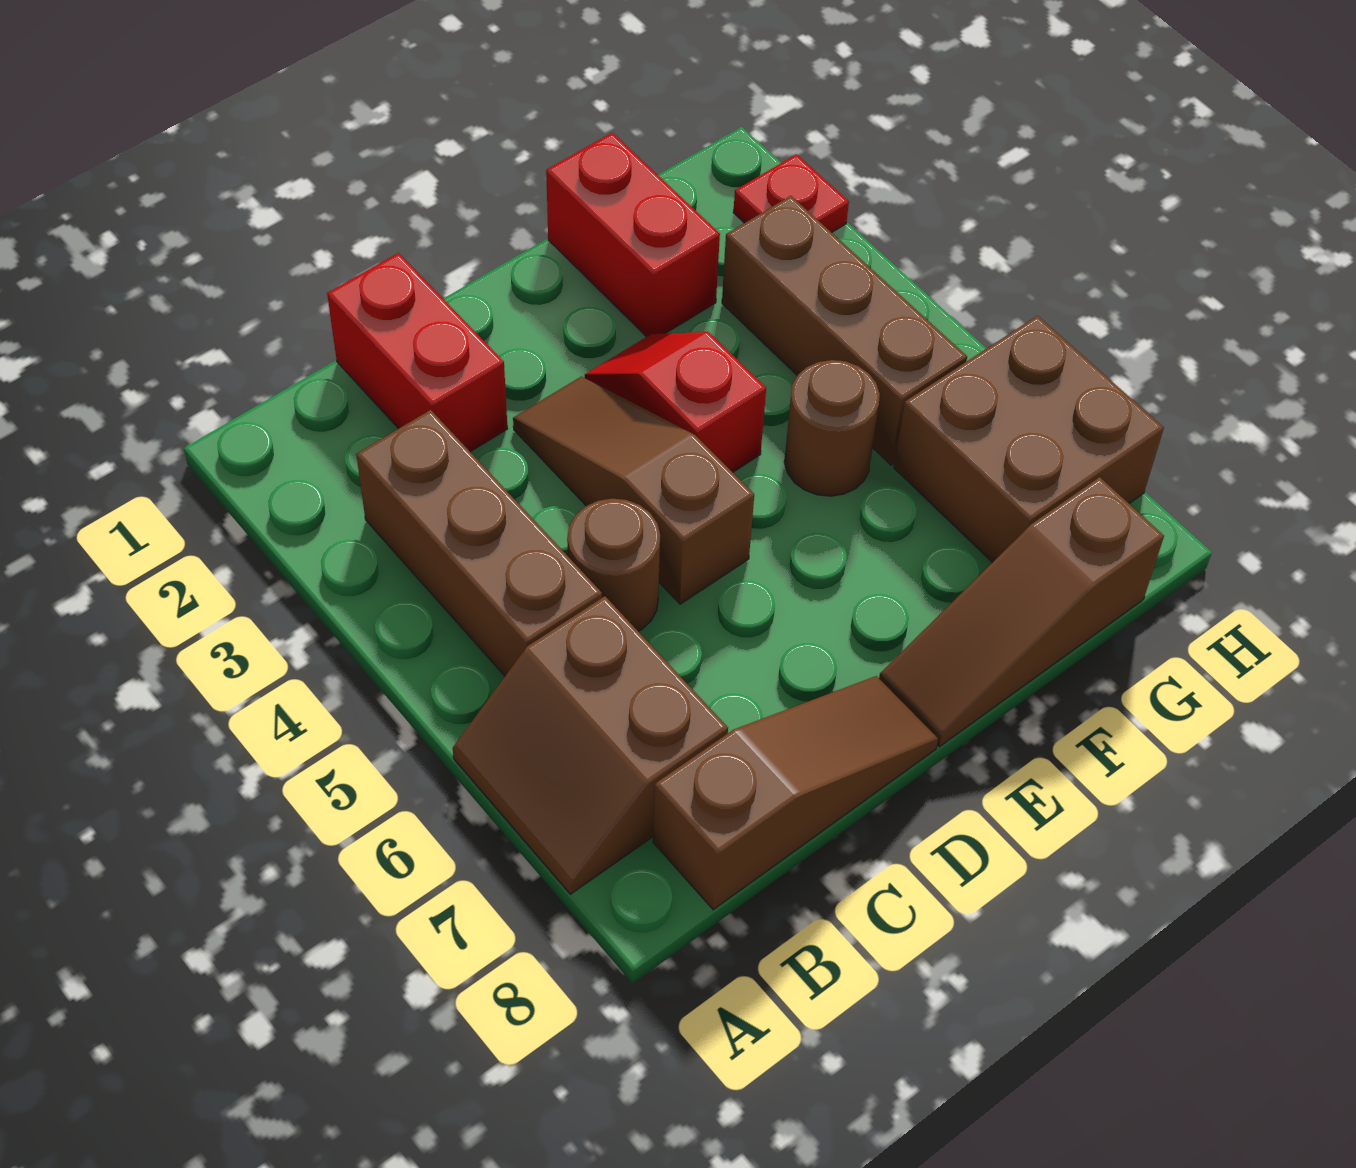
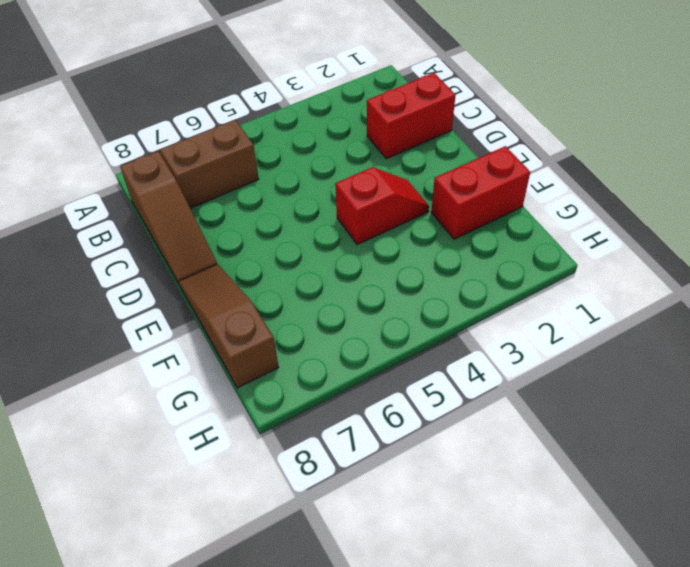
none -> brown brick B3:B5 level 1
none -> brown round brick C5 level 1
none -> brown slope D3:D5 level 1 top 5

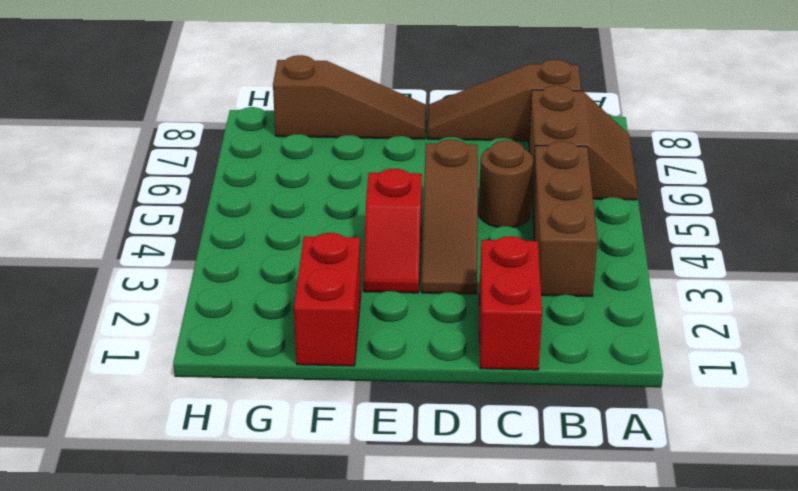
none -> brown round brick F5 level 1
none -> brown brick G3:G5 level 1
none -> brown brick G6:H7 level 1

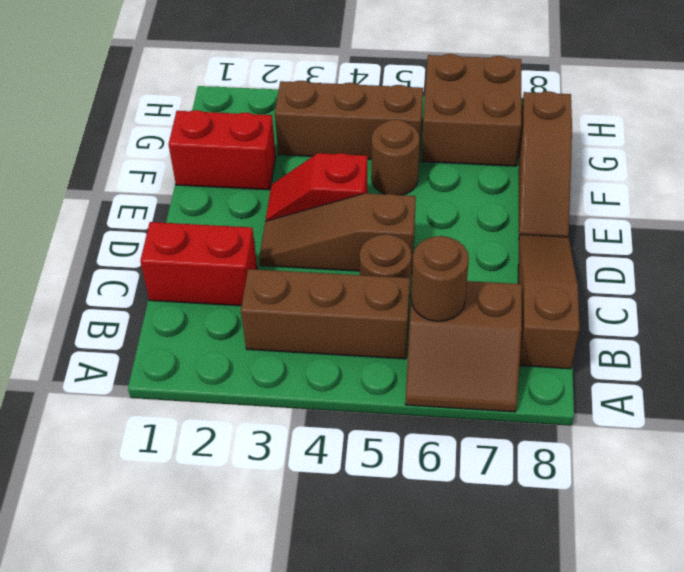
brown round brick B6 level 2 -> none
none -> red plate H2 level 1

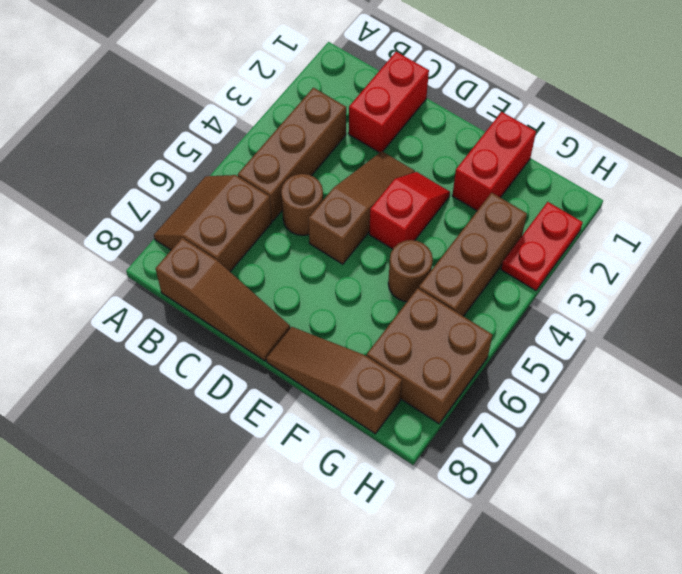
red plate H2:H3 level 1 -> red plate H2 level 1

